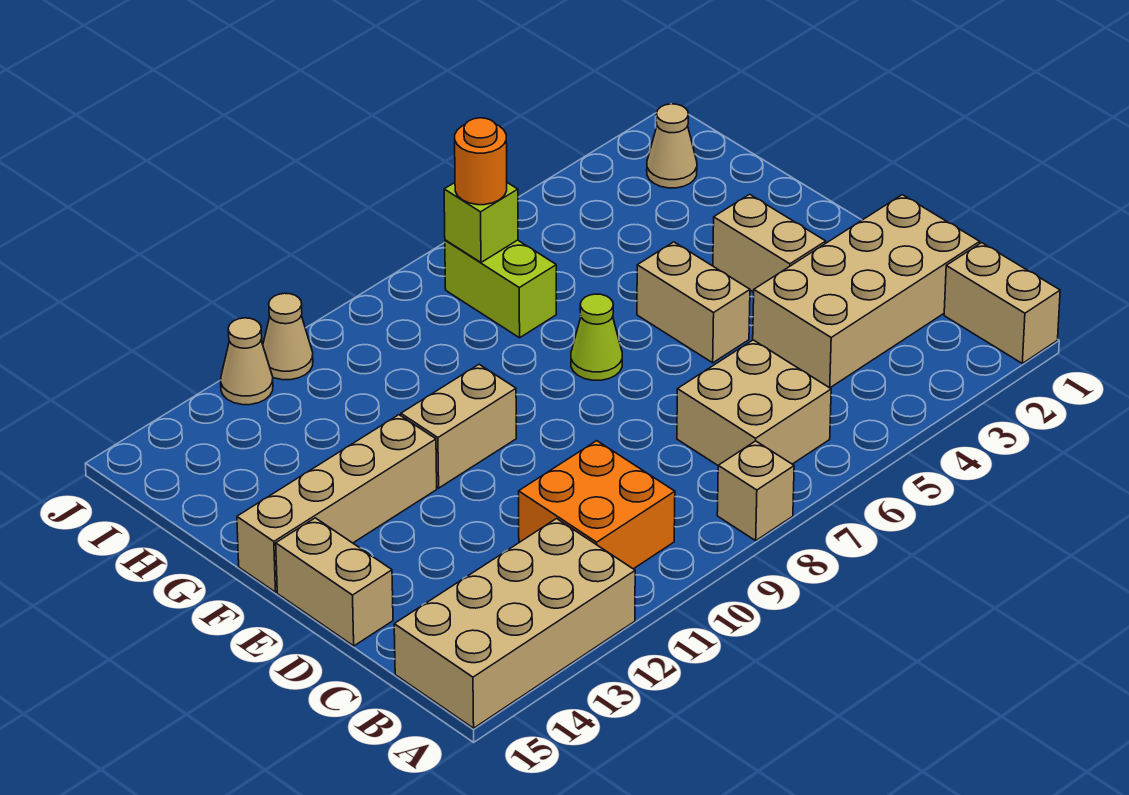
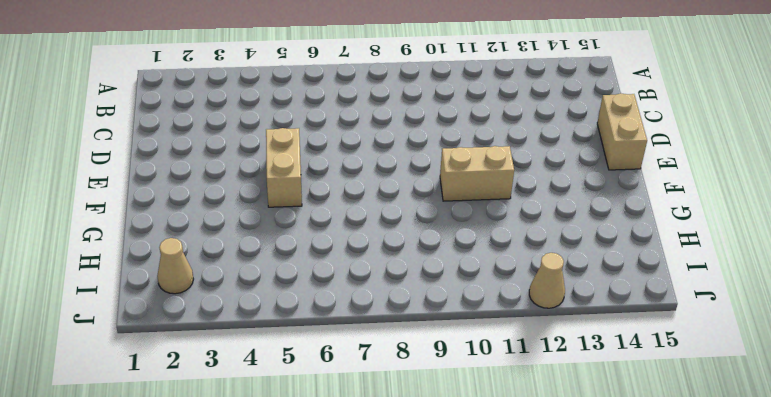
none -> tan brick A1:B1 level 1
none -> tan brick A8 level 1
none -> tan brick A12:B15 level 1

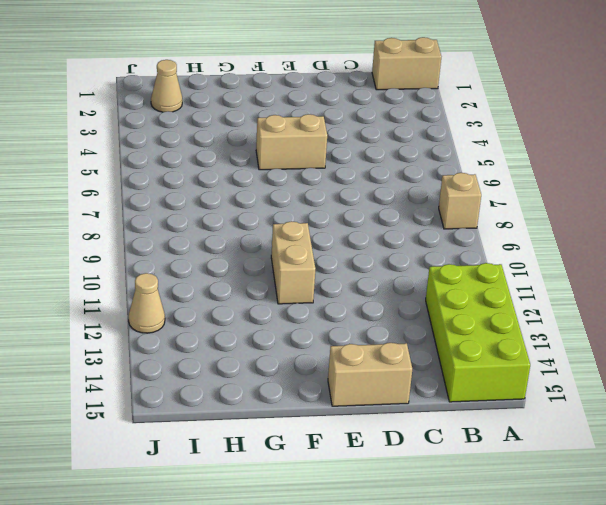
lime brick A12:B15 level 1 -> tan brick A12:B15 level 1
none -> tan brick B6:C7 level 1
none -> orange brick B10:C11 level 1
none -> tan brick C1:D4 level 1

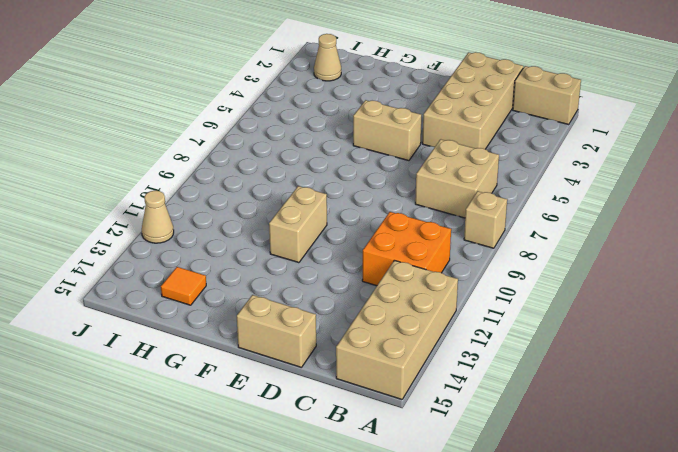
orange tile H14 level 1 -> none
none -> tan brick E3:F3 level 1
none -> lime cone F7 level 1
none -> tan brick F12:F15 level 1

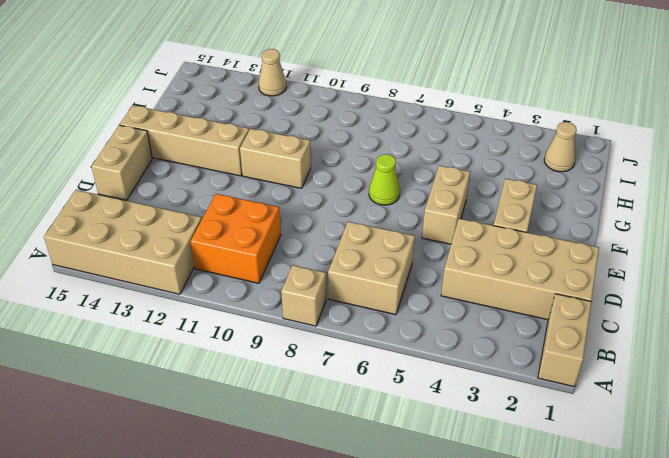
none -> lime brick H7:I7 level 1
none -> tan cone J11 level 1
none -> lime brick I7 level 2

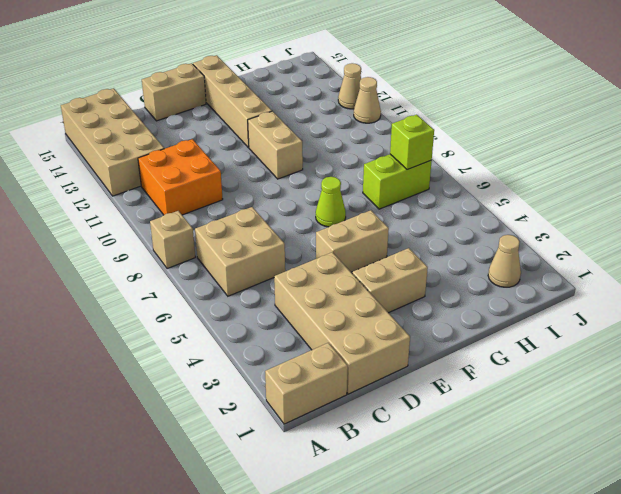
none -> orange round brick I7 level 3

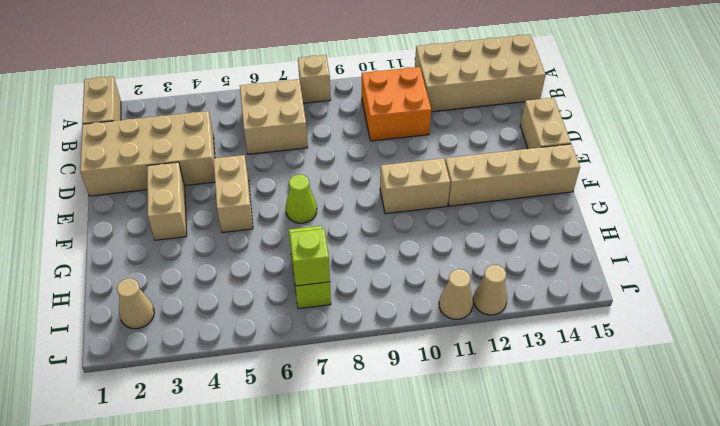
none -> orange round brick I7 level 3

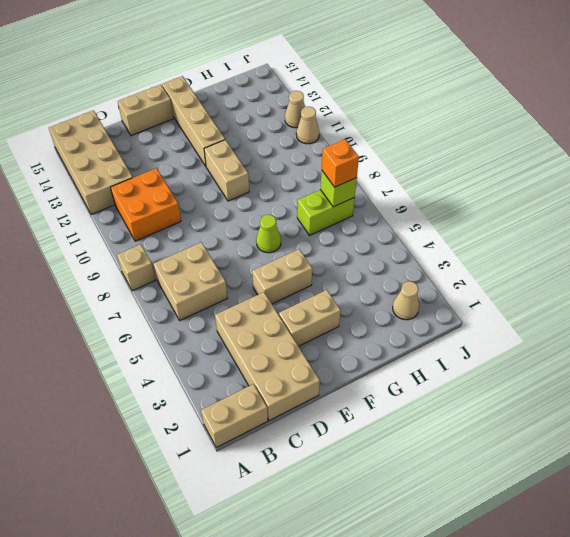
orange brick I7 level 3 -> orange round brick I7 level 3

